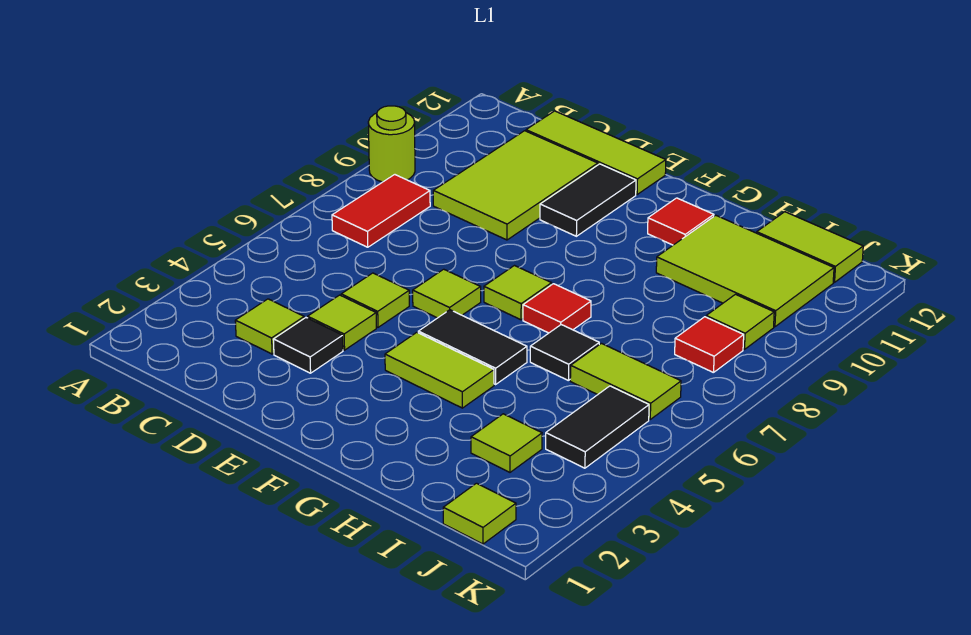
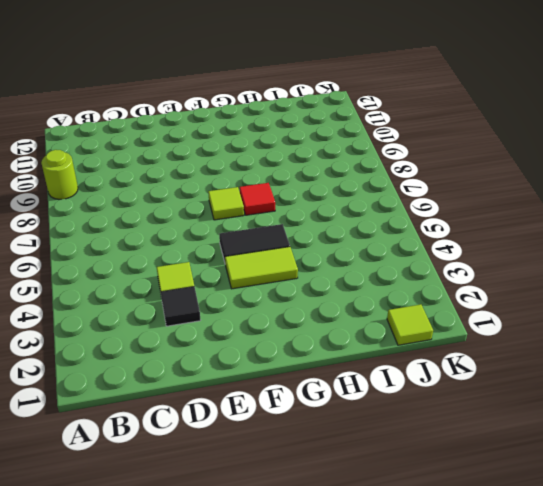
none -> red tile B7:B8 level 1
none -> lime tile C3 level 1
none -> lime tile C9:D11 level 1

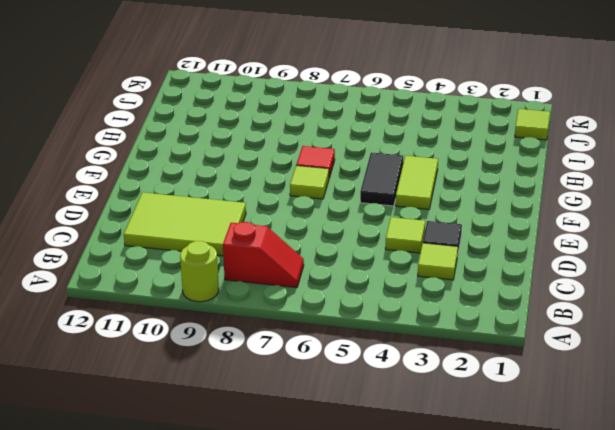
red slope B7:B8 level 1 top 8 -> red tile B7:B8 level 1
none -> lime tile C12:E12 level 1
none -> lime tile D5 level 1
none -> lime tile E6 level 1

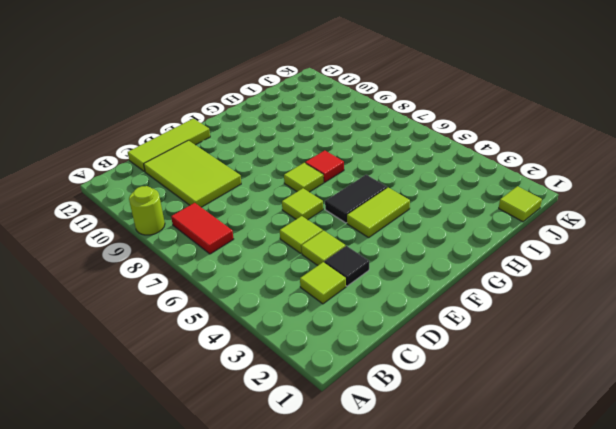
none -> black tile E10:E11 level 1
none -> red tile G11 level 1
none -> black tile H6 level 1

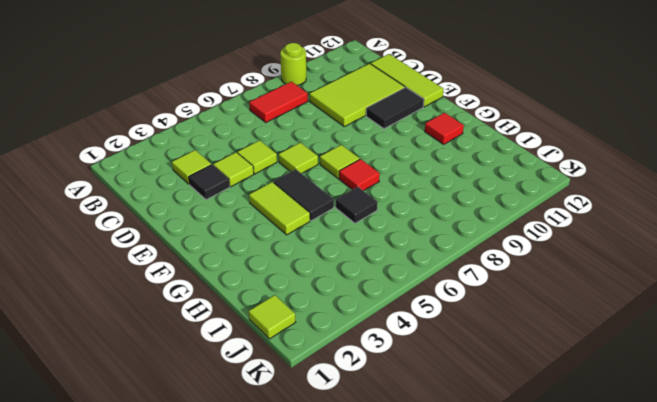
none -> lime tile H10:J11 level 1
none -> lime tile I3 level 1
none -> lime tile I6:J6 level 1

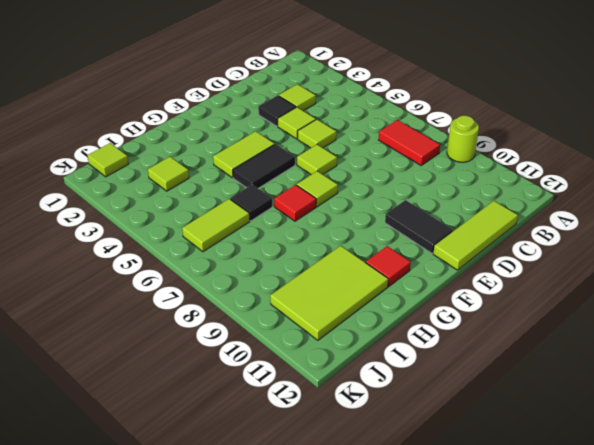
none -> lime tile C9:D11 level 1
none -> lime tile I12:J12 level 1
none -> black tile J4:J5 level 1

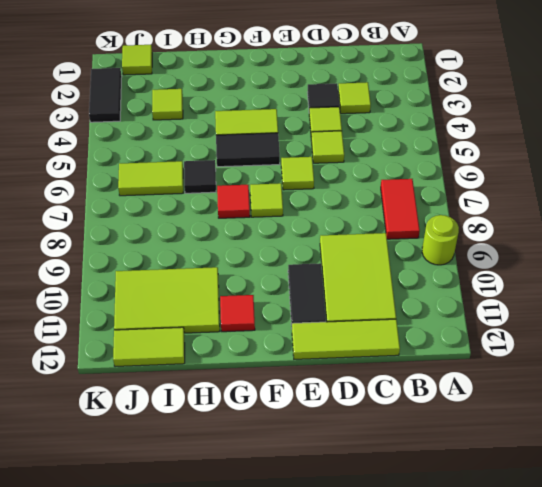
black tile K2:K3 level 1 -> black tile J4:J5 level 1
none -> red tile J8 level 1
none -> lime tile J9 level 1

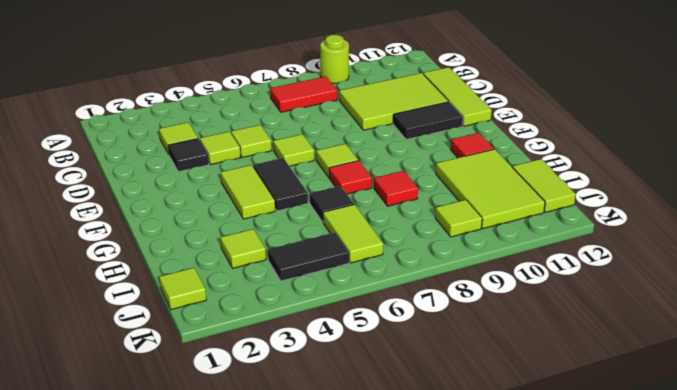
red tile H8 level 1 -> red tile J8 level 1

